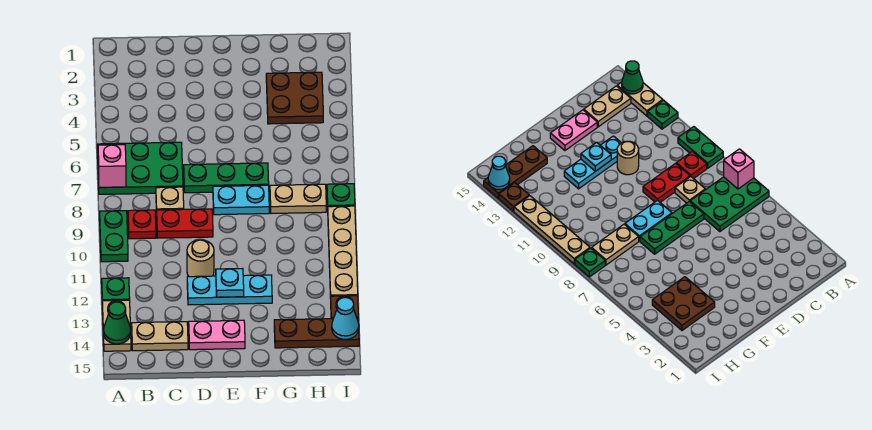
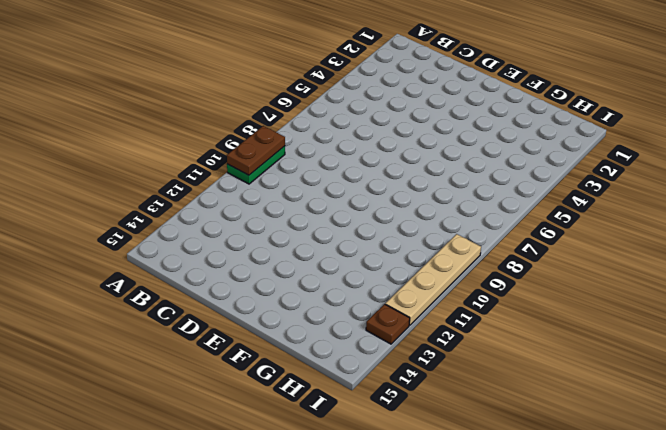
brown plate A9:A10 level 2 -> none
none -> green plate A6:C7 level 1
none -> green plate A12 level 1
none -> tan plate A13:A14 level 1

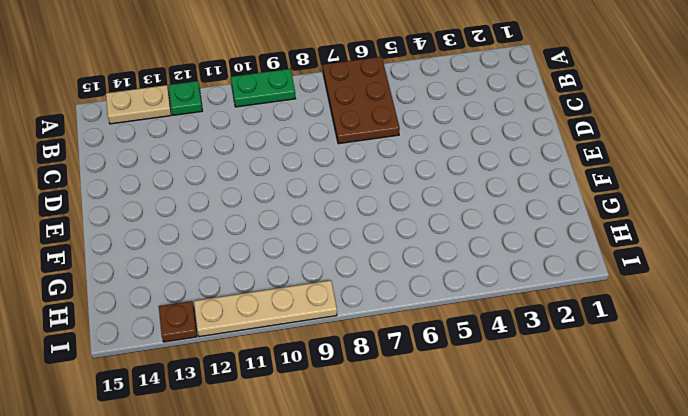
brown plate A6:C7 level 1 -> green plate A6:C7 level 1
none -> red plate B9 level 1
none -> tan plate B14:C14 level 1
none -> tan plate C8 level 1

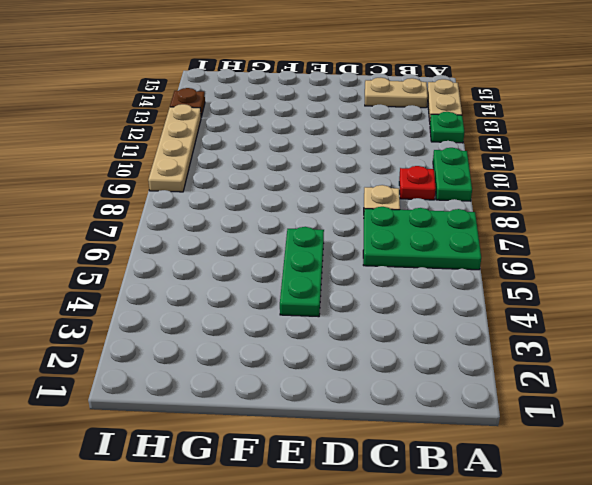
green plate E4:E6 level 1 -> green plate D7:F7 level 1
none -> red plate C9:D9 level 1
none -> tan round brick D11 level 1
none -> cyan plate D12:F12 level 1

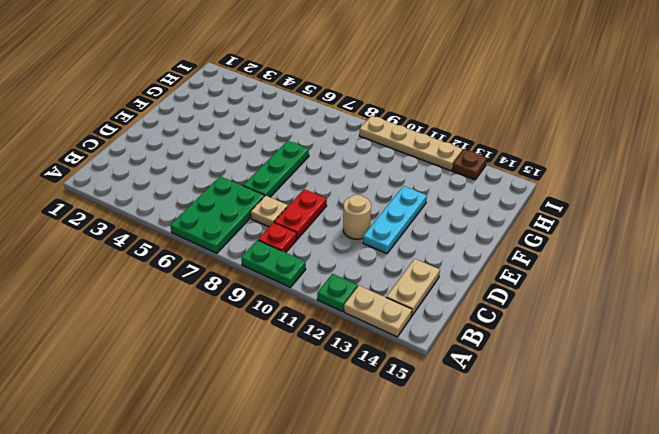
none -> pink plate D14:E14 level 1
none -> cyan plate E8:F8 level 1
none -> brown plate G3:H4 level 1

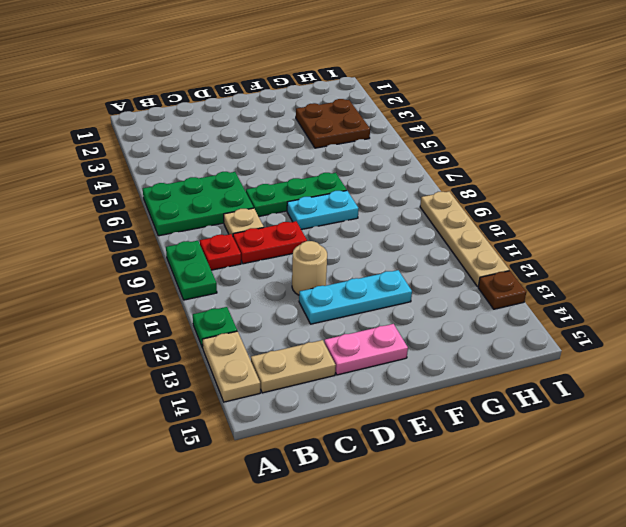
none -> tan plate G8:H8 level 1
none -> brown plate G14:I14 level 1
none -> green plate I8 level 1

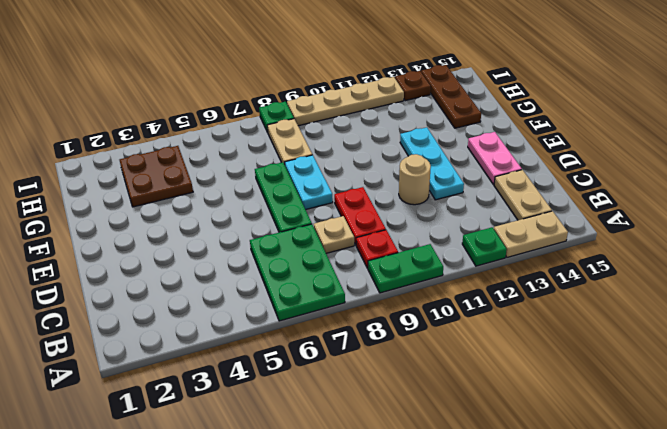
none -> pink brick A7 level 2
none -> green cone A14 level 2
none -> cyan plate E12 level 2

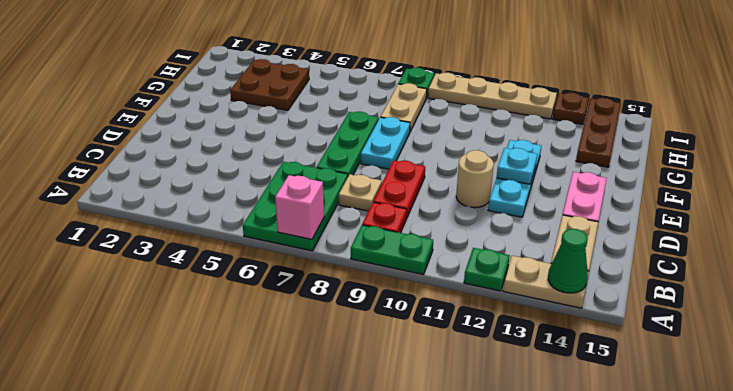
none -> cyan cone I14 level 2

